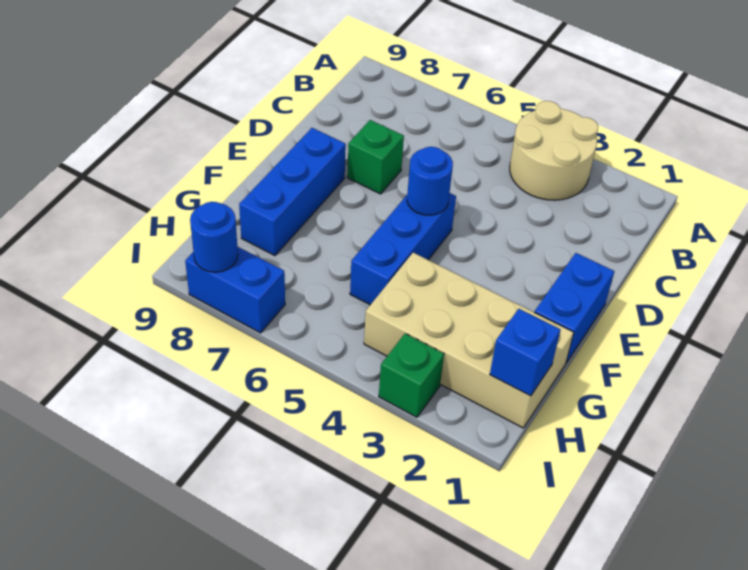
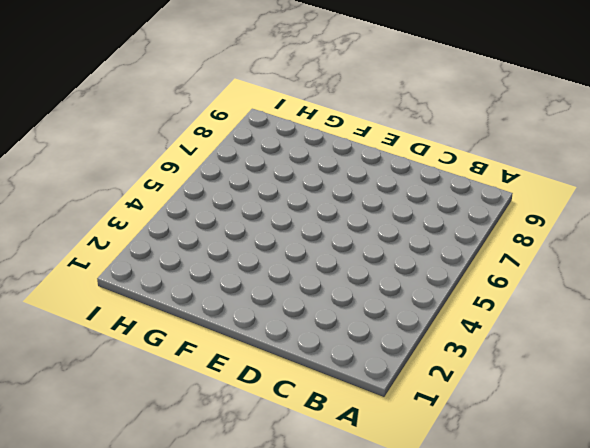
none -> tan round brick A3:B4 level 1
none -> green brick D7 level 1

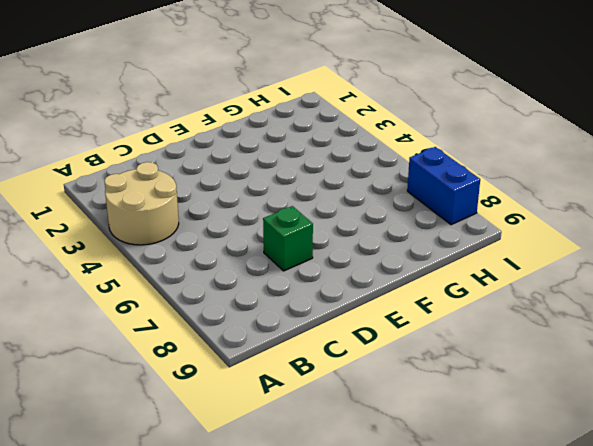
none -> blue brick E1:F1 level 1
none -> blue brick E5:G5 level 1

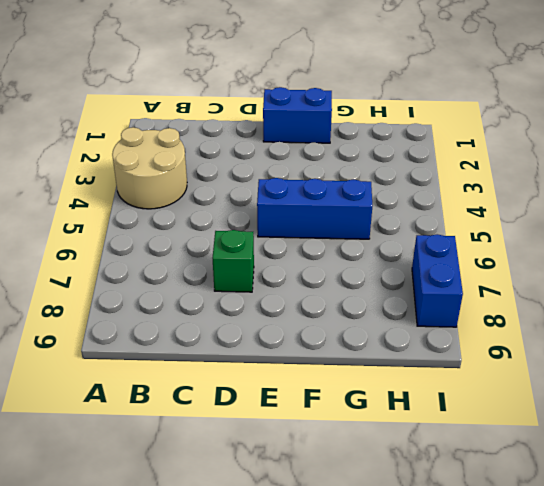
none -> blue brick E8:G8 level 1
none -> tan brick G1:H4 level 1

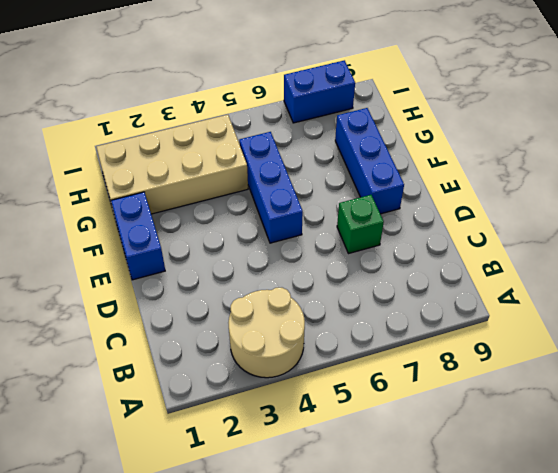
none -> green brick I3 level 1
none -> blue round brick E5 level 2

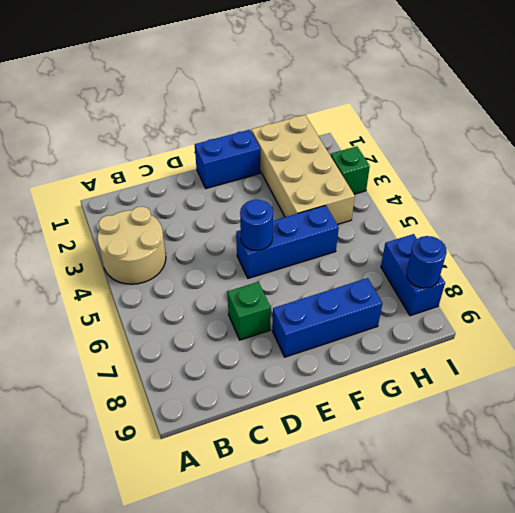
none -> blue brick H1 level 2

